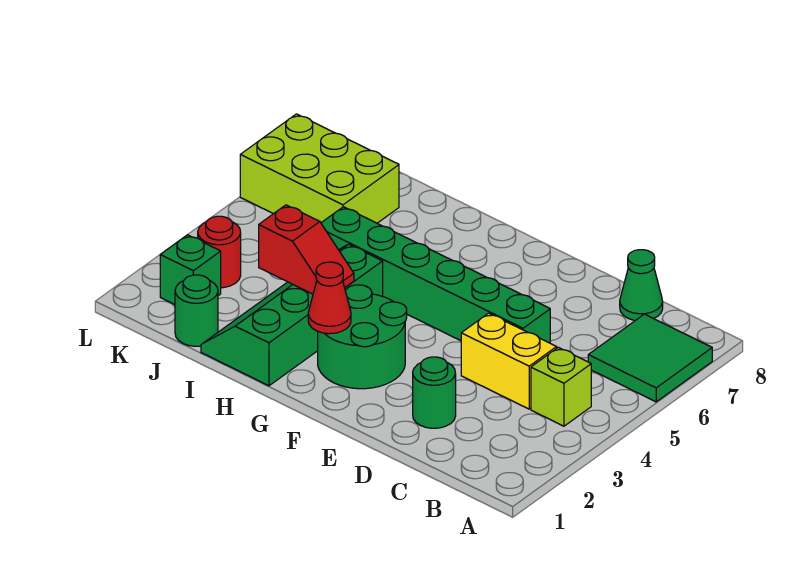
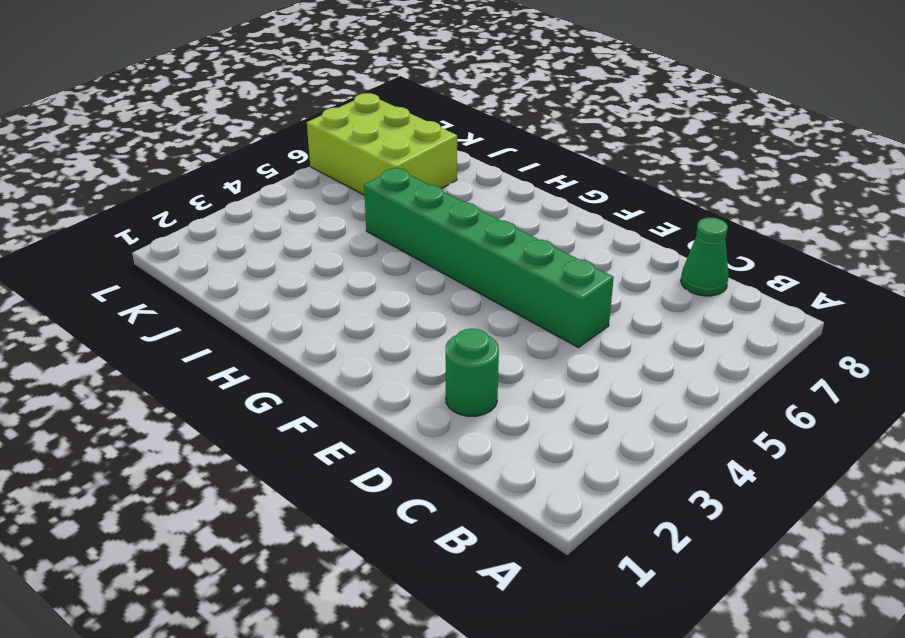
none -> green tile A6:B7 level 1
none -> lime brick B4 level 1
none -> yellow brick C4:D4 level 1

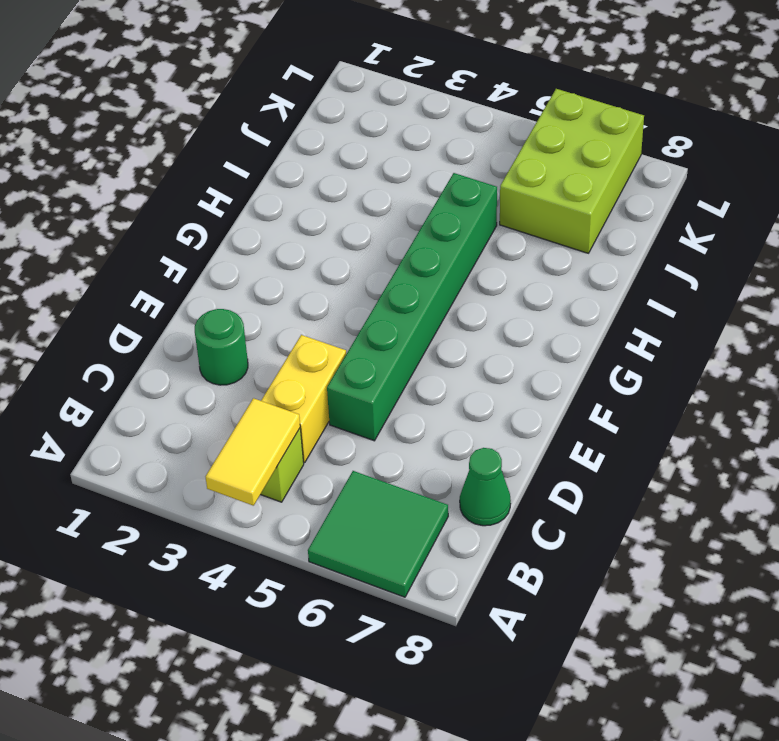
yellow tile A4:B4 level 2 -> none
none -> green round brick F2:G3 level 1
none -> green slope H1:I4 level 1 top H
none -> green round brick J1 level 1

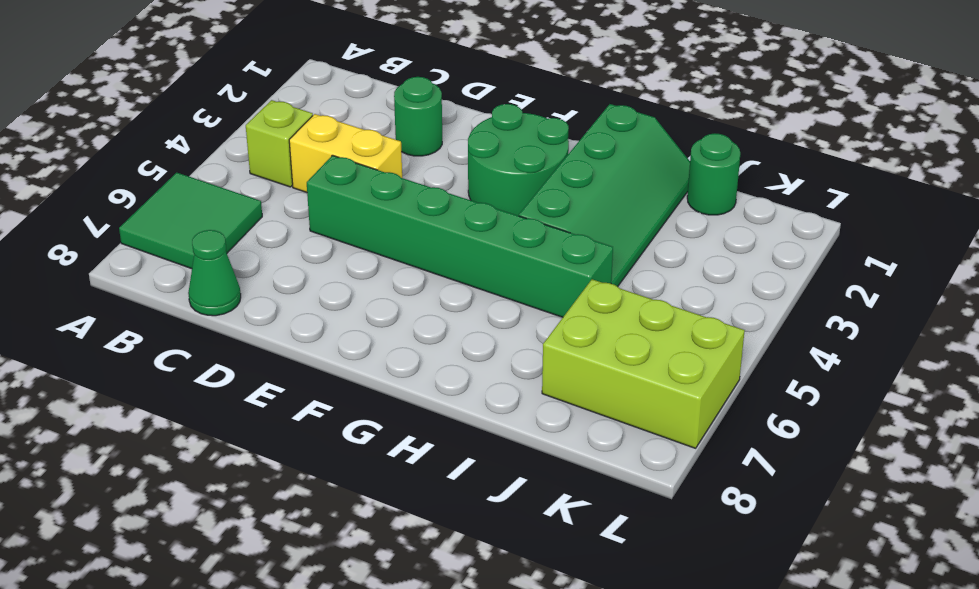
none -> green brick K2 level 1
none -> red round brick K3 level 1
none -> red cone G2 level 2

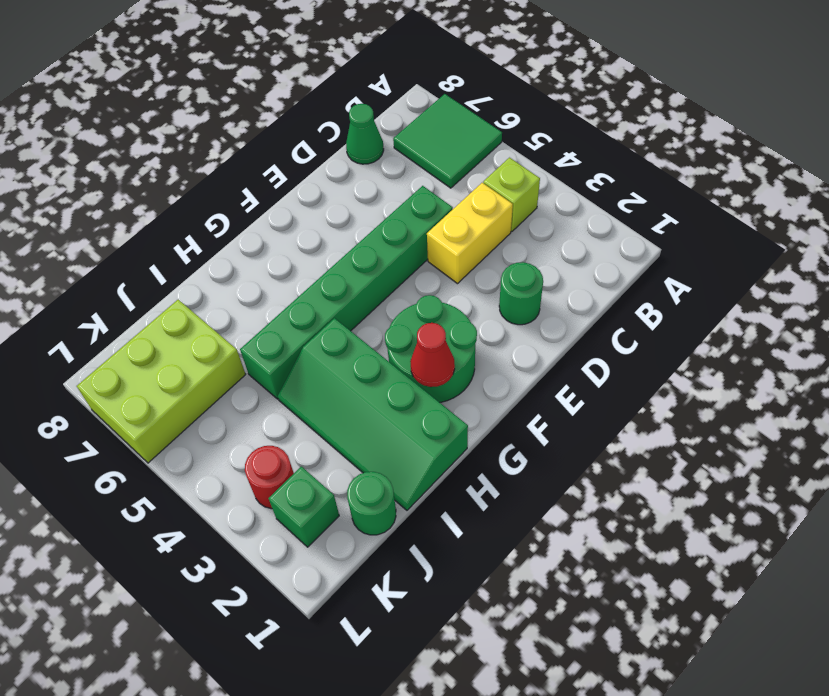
none -> red slope H3:I3 level 2 top I

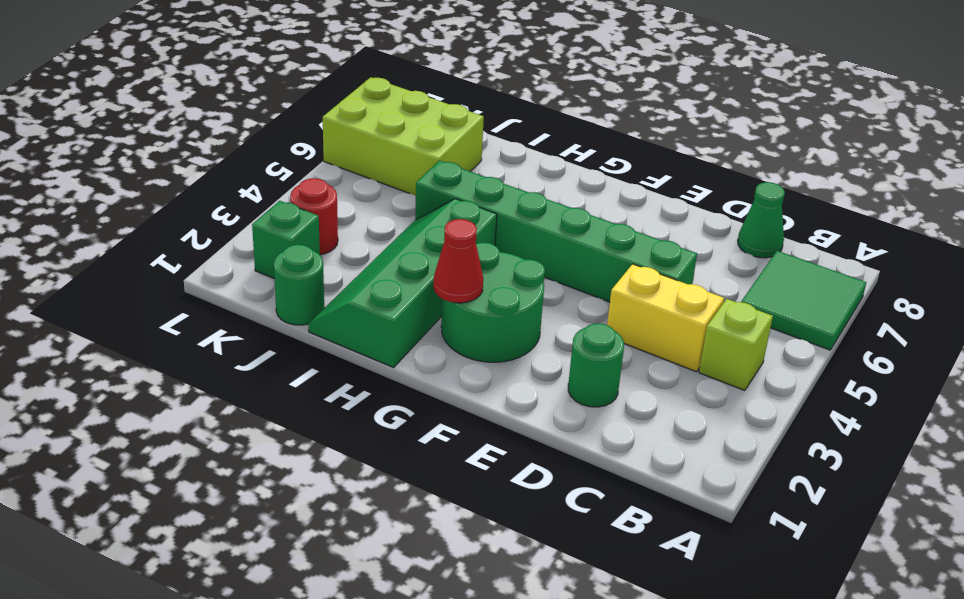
none -> red slope H3:I3 level 2 top I

